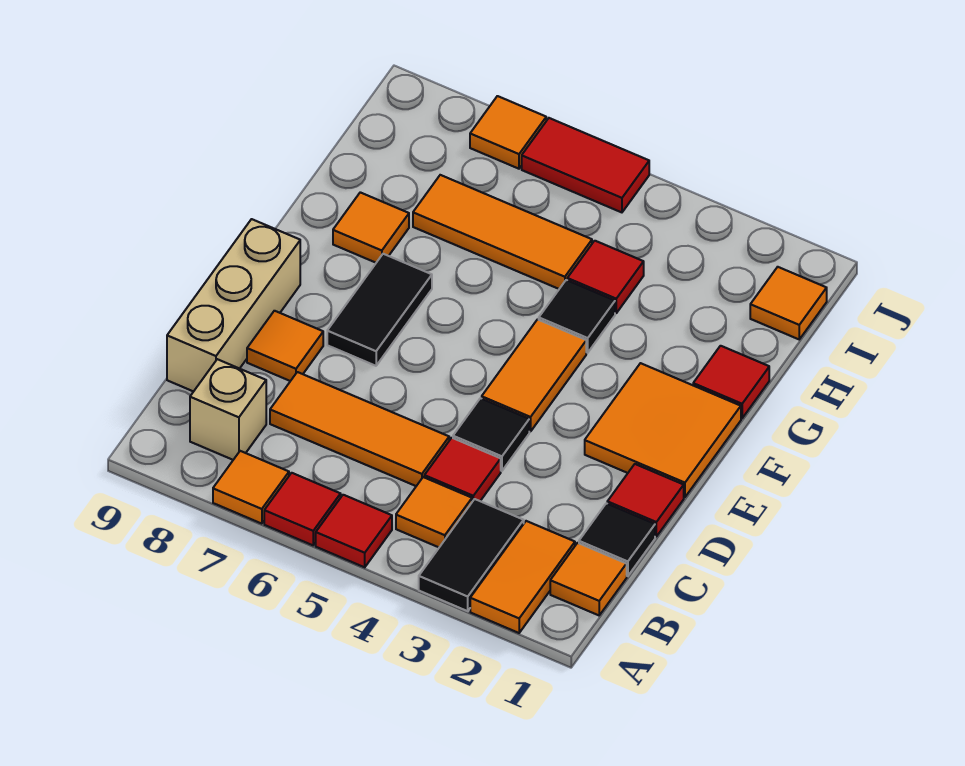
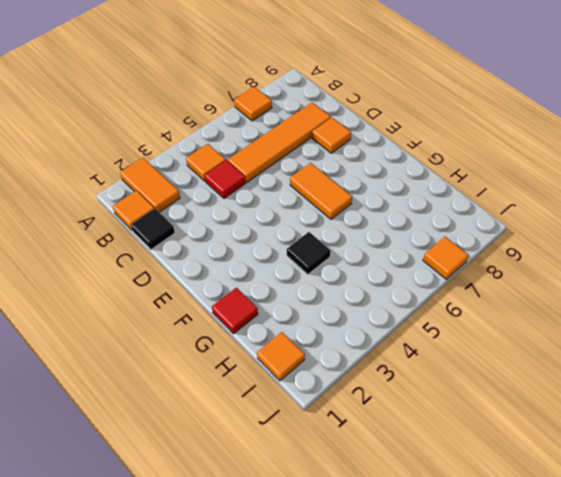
orange tile C5:C8 level 1 -> orange tile C5:C7 level 1
orange tile E6:F6 level 1 -> orange tile E4:F4 level 1
none -> black tile A3:B3 level 1
none -> red tile A5 level 1
none -> red tile A6 level 1

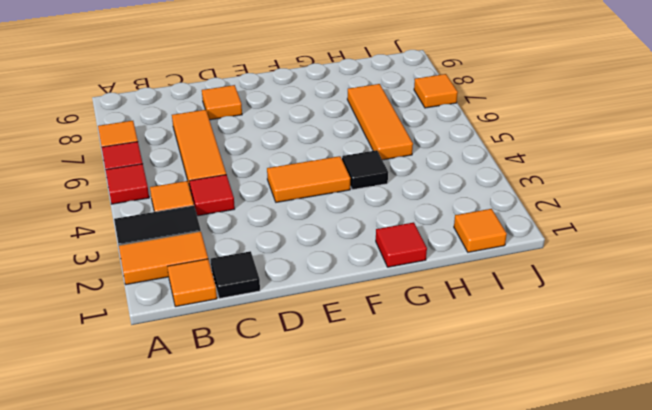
none -> tan brick B8 level 1
none -> tan brick C9:E9 level 1
none -> red tile D1 level 1

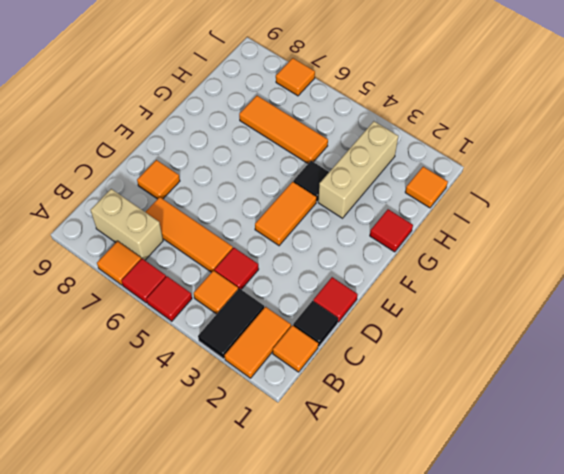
tan brick B7:B8 level 1 -> tan brick B8 level 1
tan brick G3:I3 level 1 -> tan brick C9:E9 level 1
none -> black tile D4 level 1
none -> orange tile E1:F2 level 1
none -> black tile E7:F7 level 1

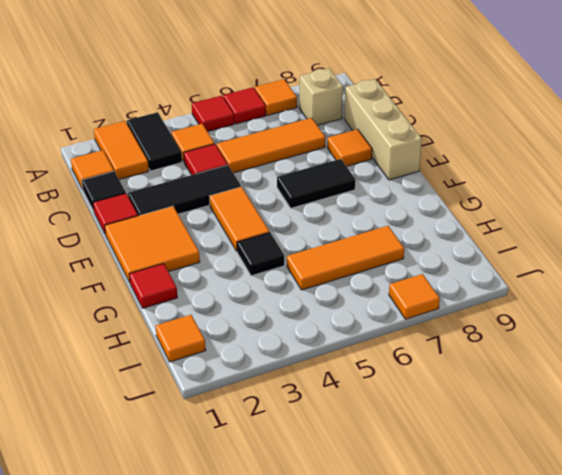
black tile D2:D4 level 1 -> black tile D4 level 1
black tile E6:E7 level 1 -> black tile E7:F7 level 1
none -> orange tile G8 level 1
none -> red tile H4 level 1
none -> red tile J5:J6 level 1

